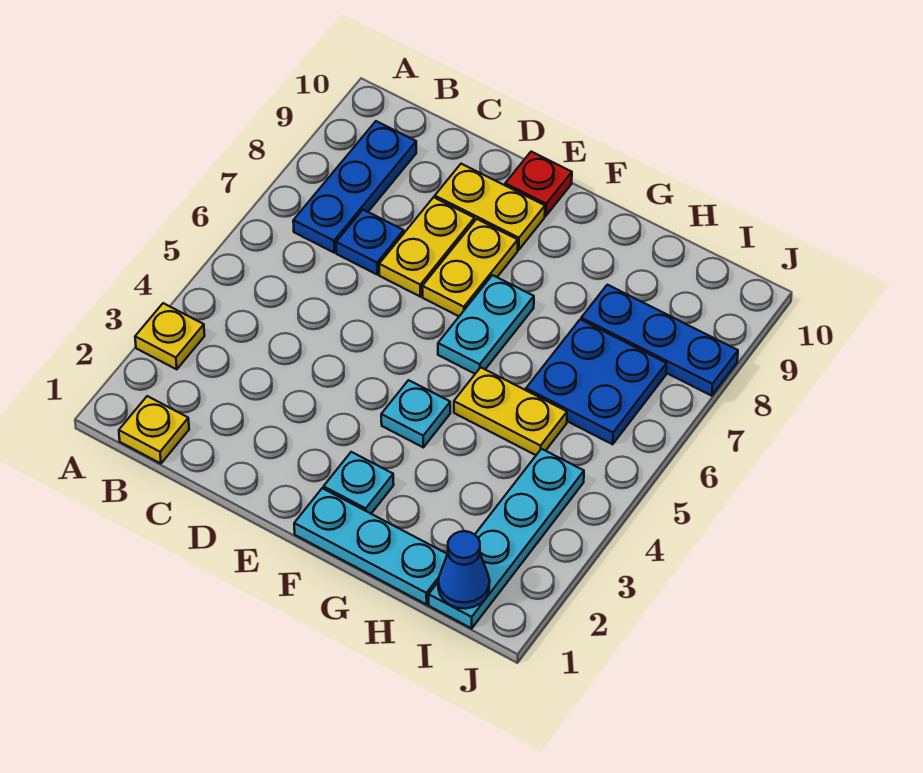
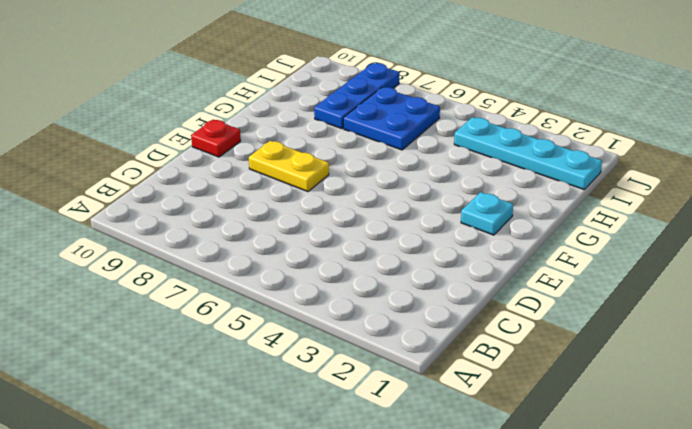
none -> yellow plate A3 level 1
none -> yellow plate B1 level 1
none -> blue plate B7:B9 level 1

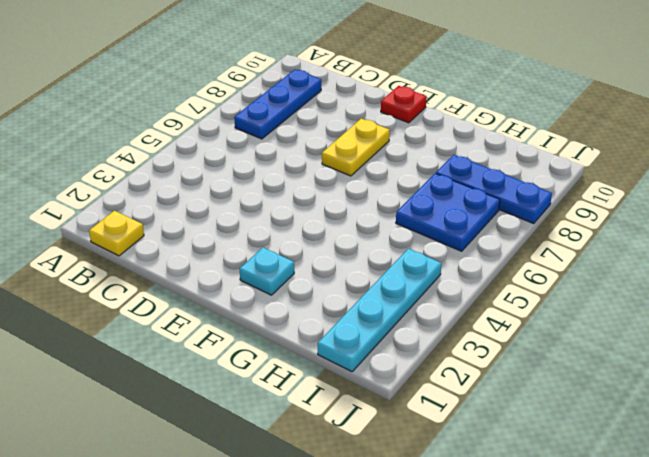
none -> yellow plate A3 level 1
none -> blue plate C7 level 1
none -> yellow plate D7:D8 level 1

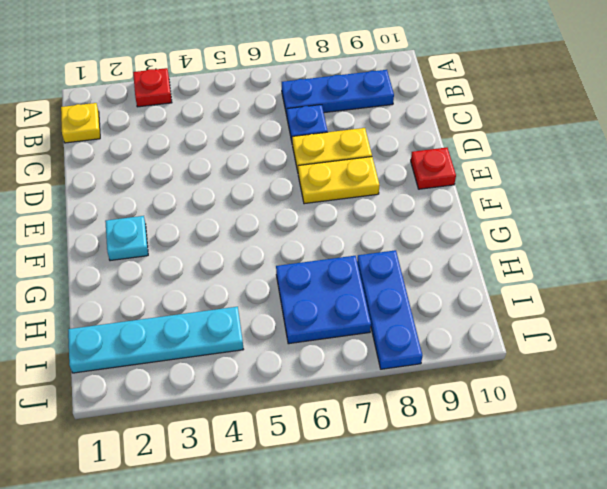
red plate A3 level 1 -> yellow plate A3 level 1
none -> yellow plate D9:E9 level 1
none -> cyan plate F1:H1 level 1
none -> cyan plate F4 level 1

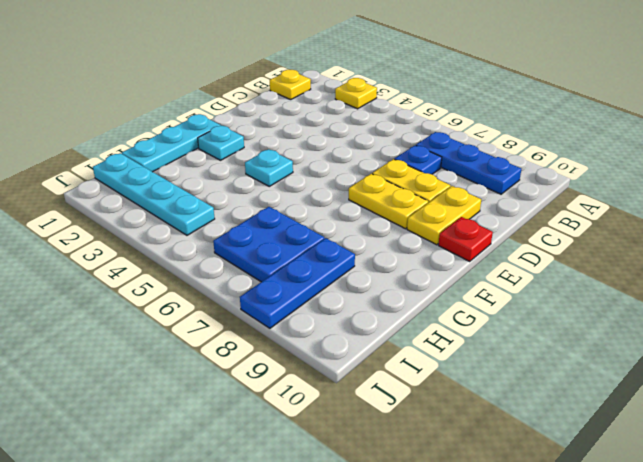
none -> cyan plate F6:F7 level 1
none -> yellow plate G5:H5 level 1
none -> blue cone I1 level 2

